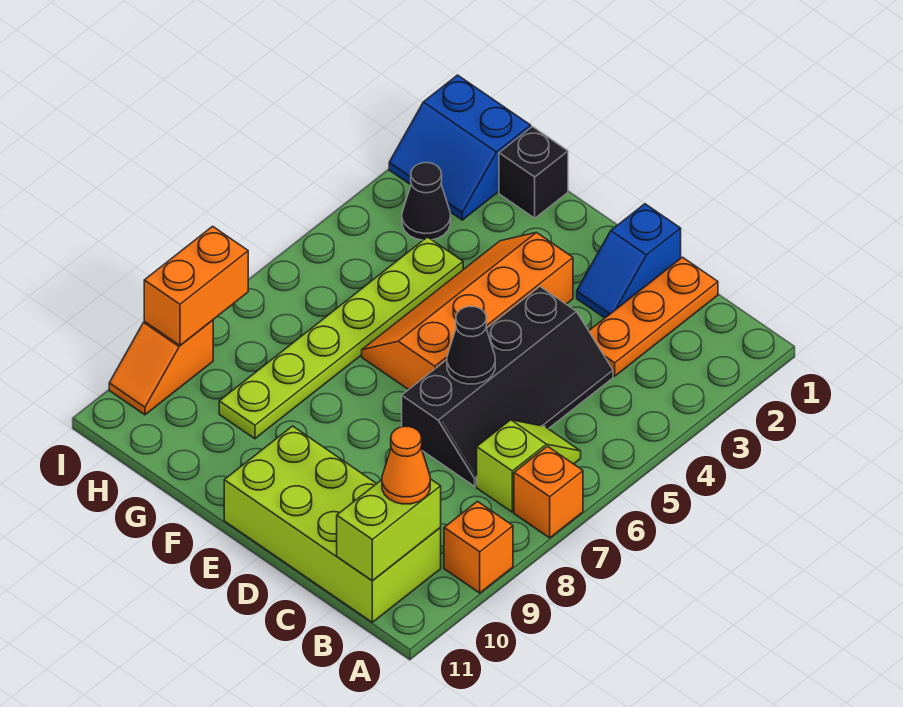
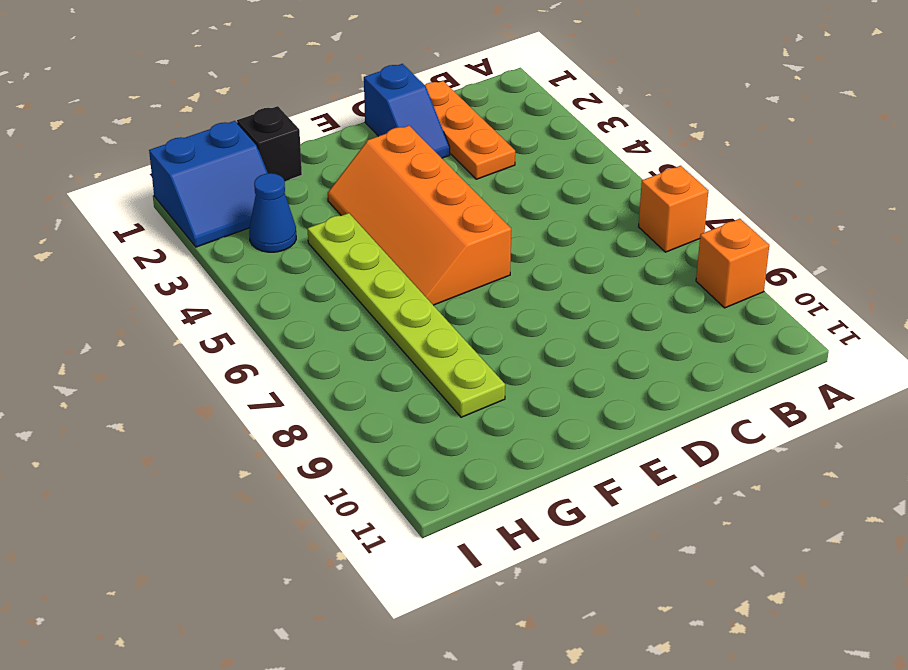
blue cone H3 level 1 -> black cone H3 level 1
none -> lime slope B6:B7 level 1 top 7
none -> lime brick B10:E11 level 1
none -> black slope C4:D7 level 1 top D

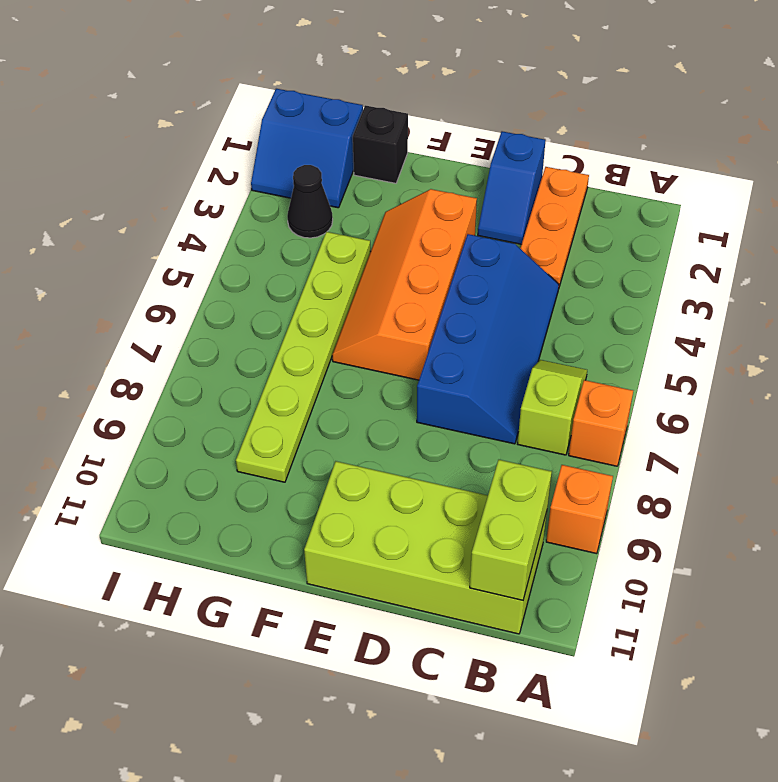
blue slope C4:D7 level 1 top D -> black slope C4:D7 level 1 top D
none -> orange slope I9:I10 level 1 top 9
none -> black cone D6 level 2
none -> orange brick I8:I9 level 2

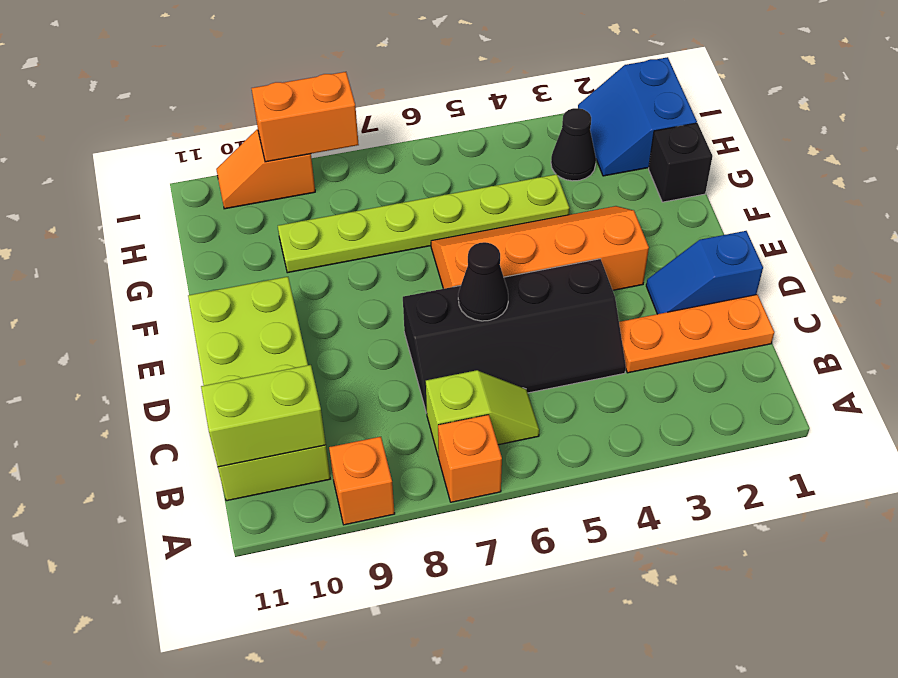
none -> orange cone B10 level 3

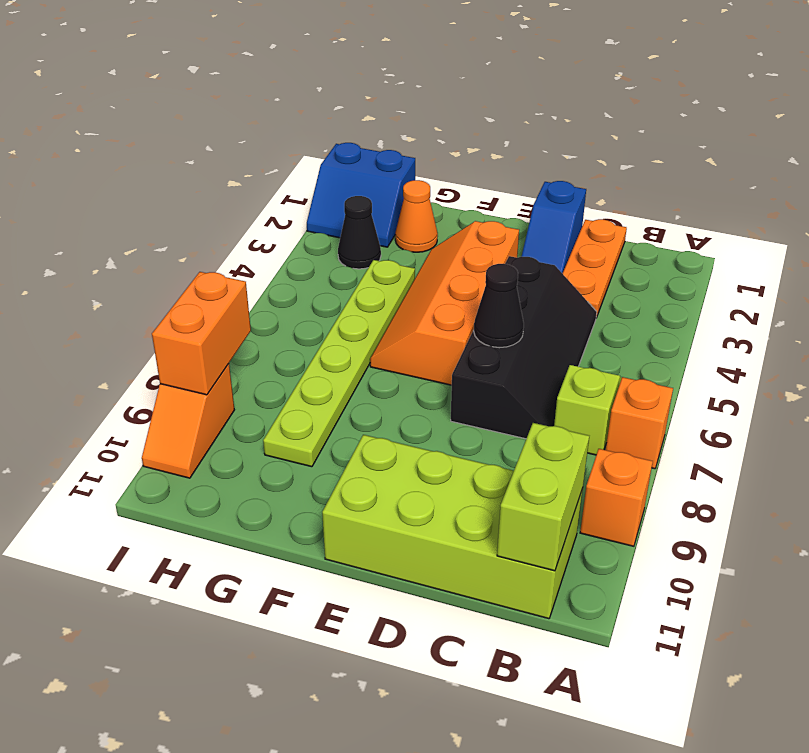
orange cone G2 level 1 -> orange cone B10 level 3
none -> black brick G1 level 1

